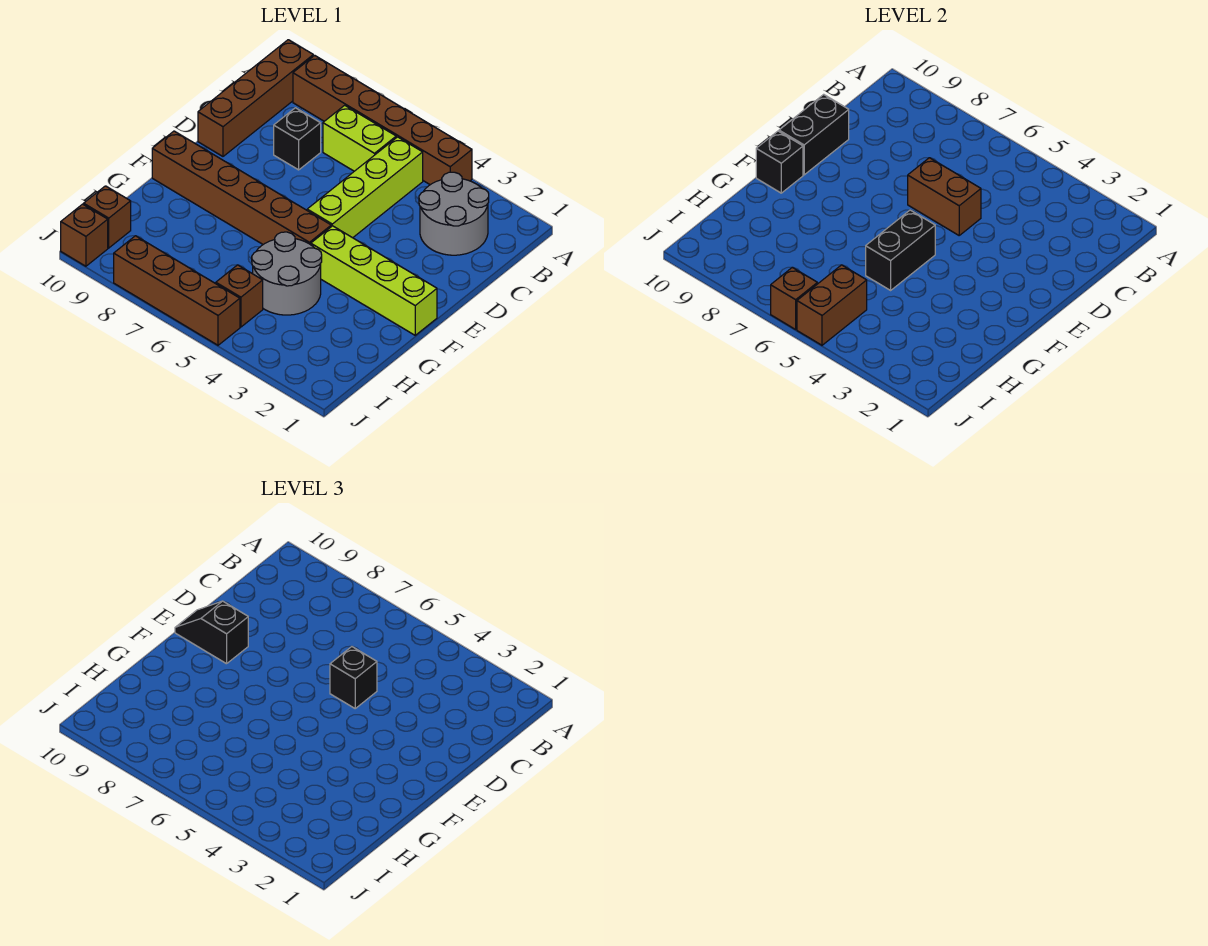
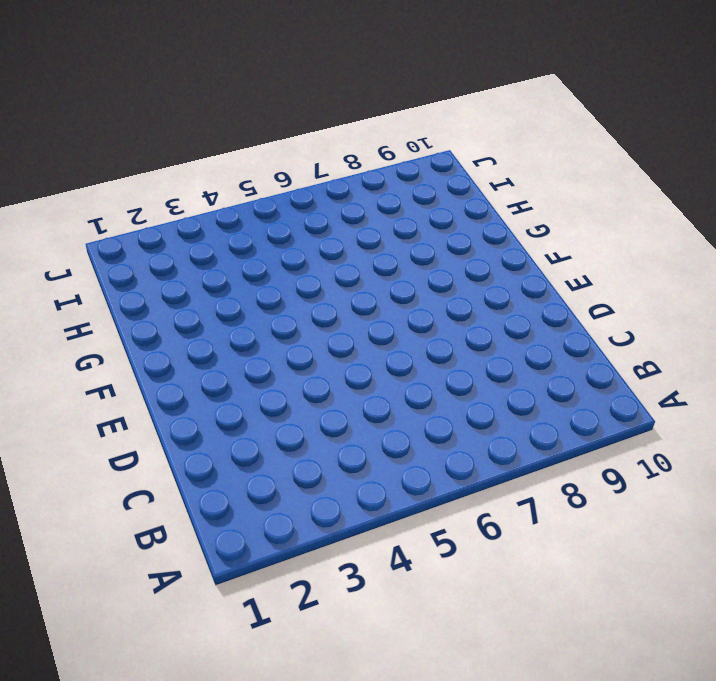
none -> brown brick A4:A9 level 1
none -> brown brick A10:D10 level 1
none -> grey round brick B2:C3 level 1

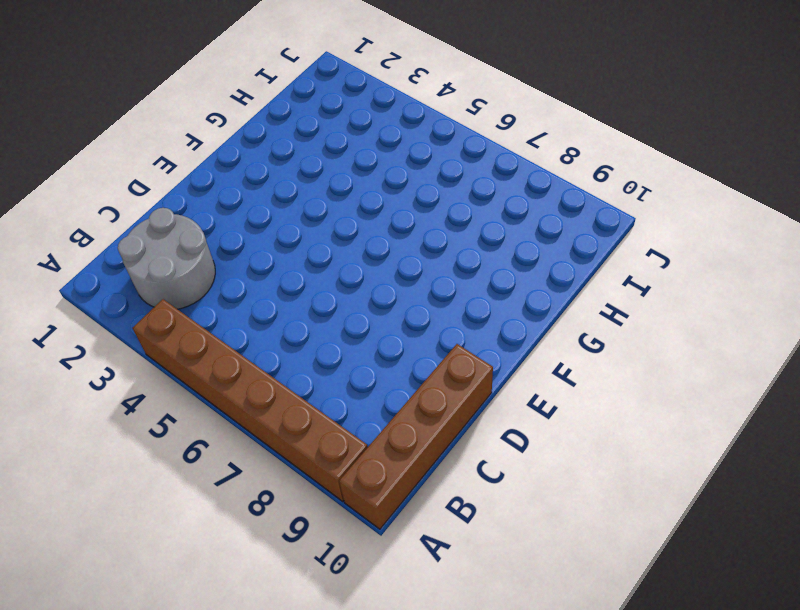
none -> lime brick B5:E5 level 1
none -> lime brick B6:B7 level 1
none -> black brick C8 level 1

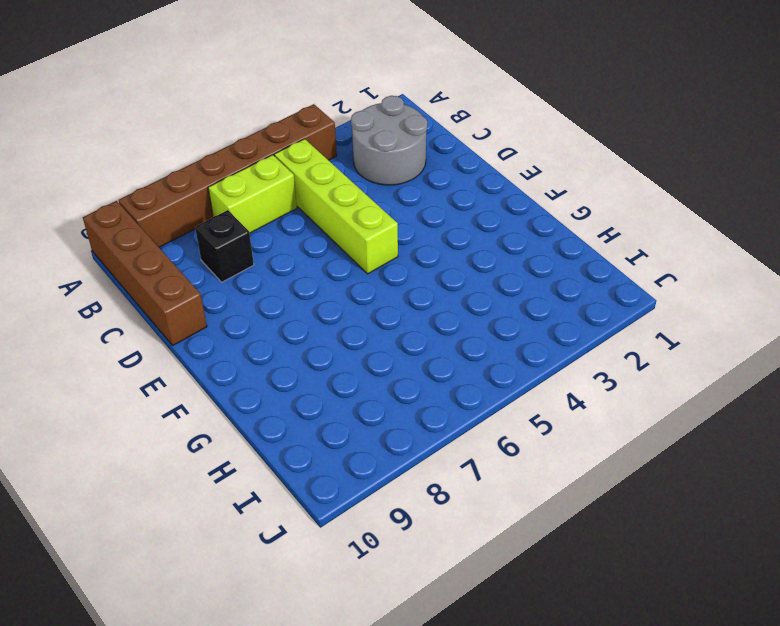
none -> lime brick F1:F4 level 1
none -> brown brick F5:F10 level 1
none -> grey round brick G4:H5 level 1

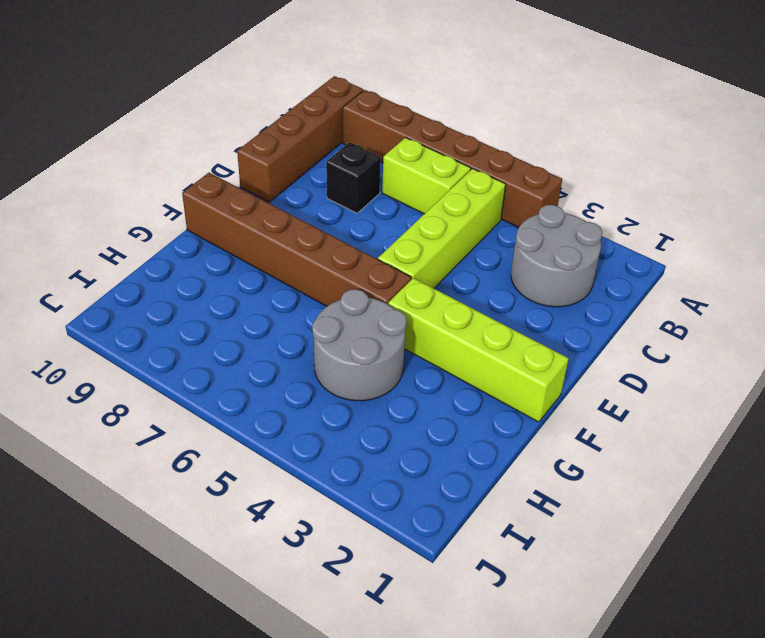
none -> brown brick I5 level 1
none -> brown brick I10 level 1
none -> brown brick J5:J8 level 1

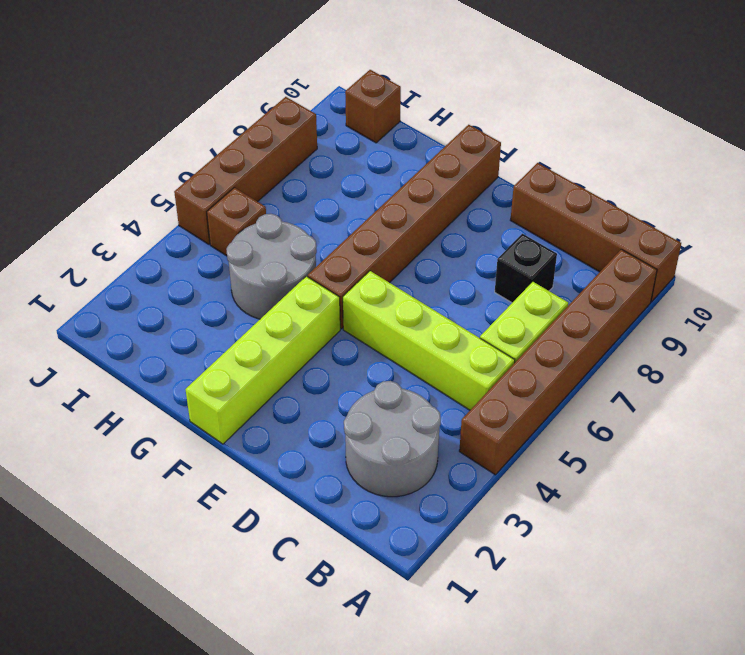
none -> brown brick J10 level 1
none -> brown brick D5:D6 level 2
none -> black brick D10:E10 level 2

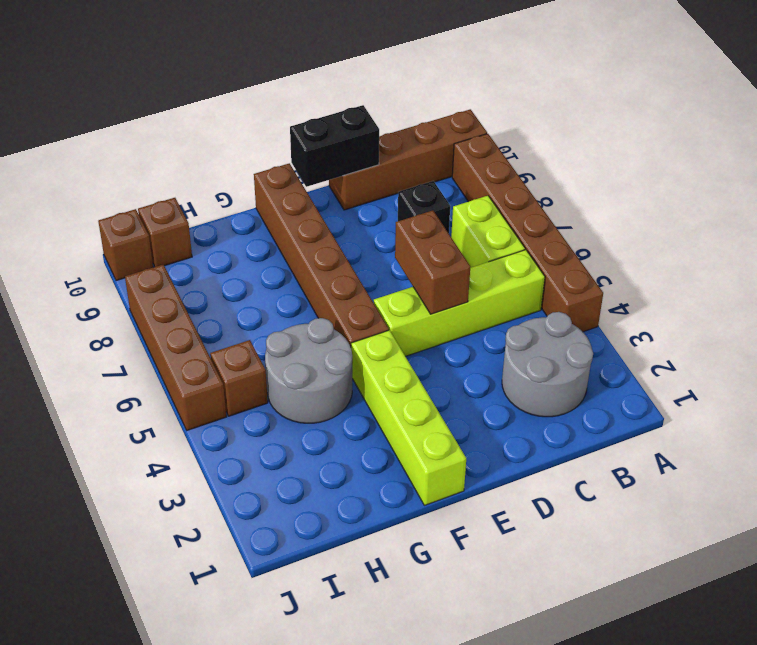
none -> black brick F5:G5 level 2
none -> black brick F10 level 2
none -> brown brick I5:J5 level 2

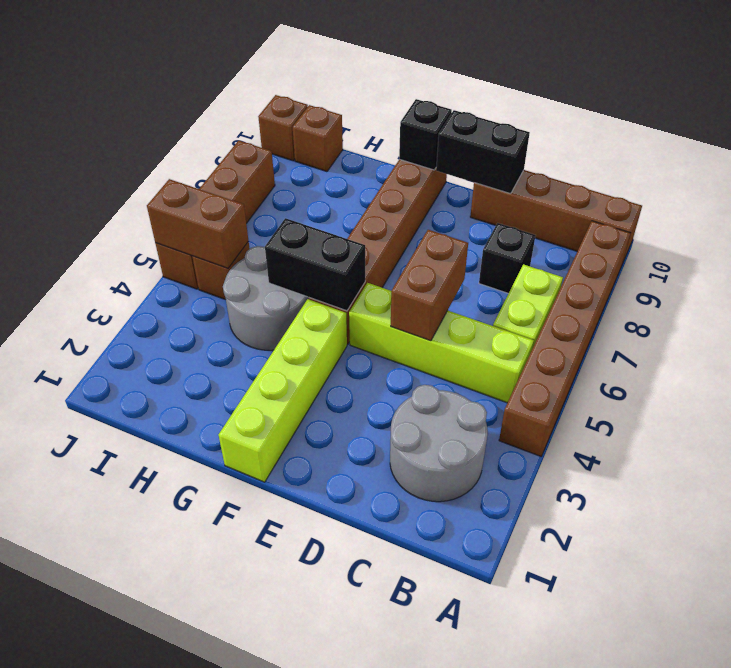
none -> brown brick J6 level 2
none -> black brick D5 level 3
none -> black slope E9:E10 level 3 top 9

